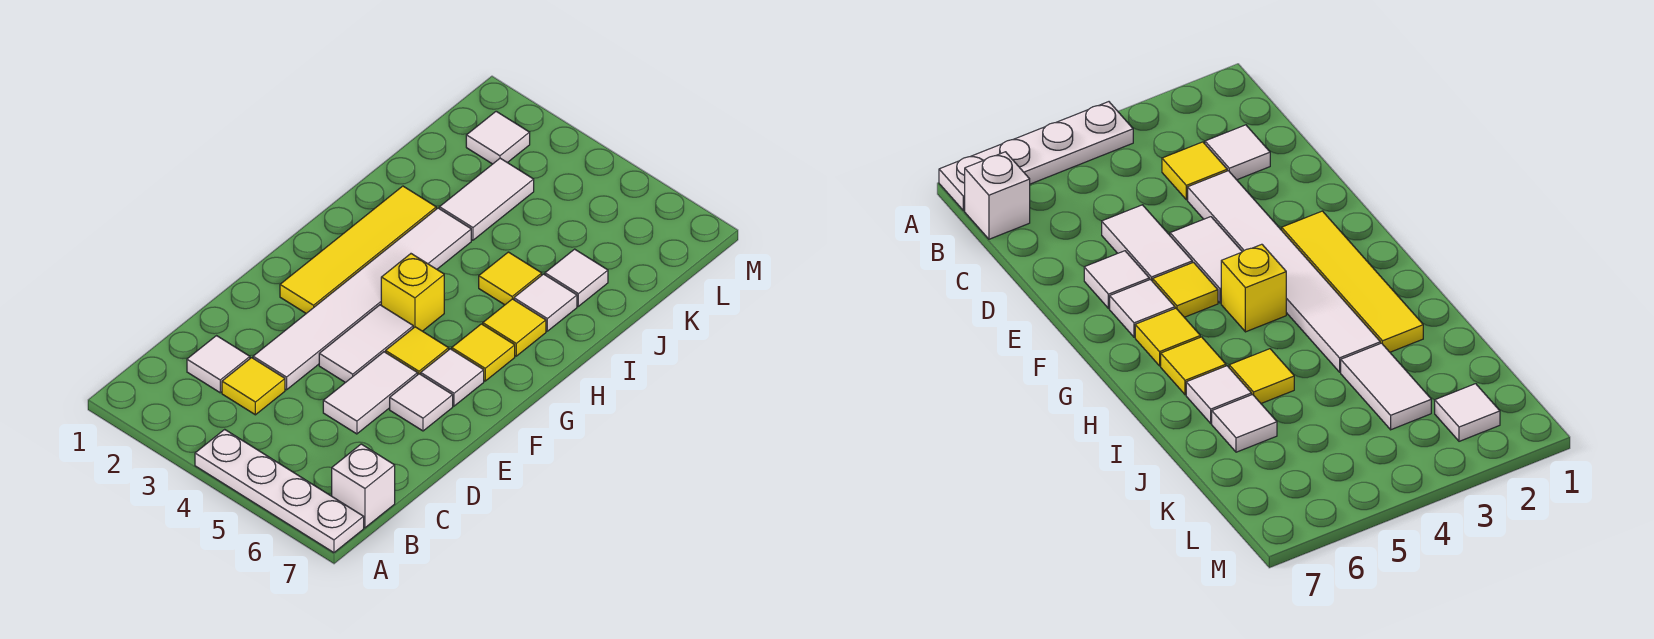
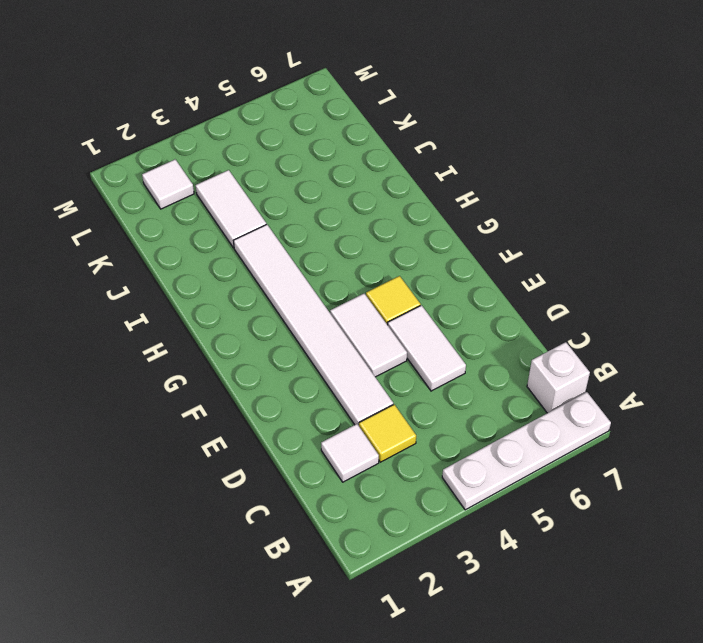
none -> white tile E6 level 1
none -> yellow tile F2:I2 level 1
none -> white tile F6 level 1

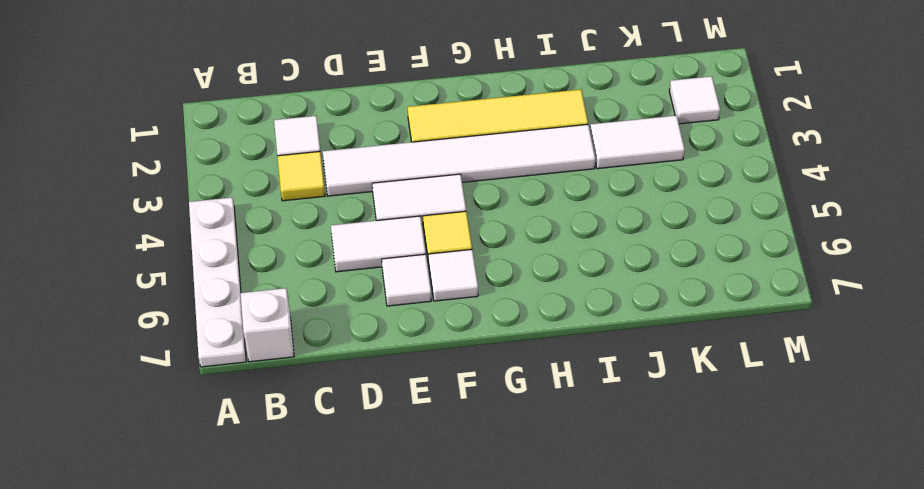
none -> yellow brick G4 level 1
none -> yellow tile G6 level 1
none -> yellow tile H6 level 1

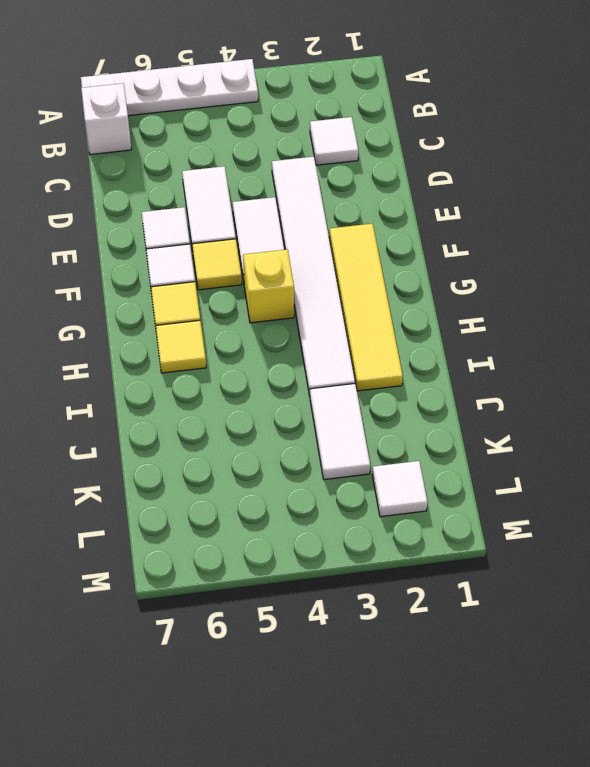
none -> yellow tile C3 level 1
none -> yellow tile I5 level 1
none -> white tile I6 level 1

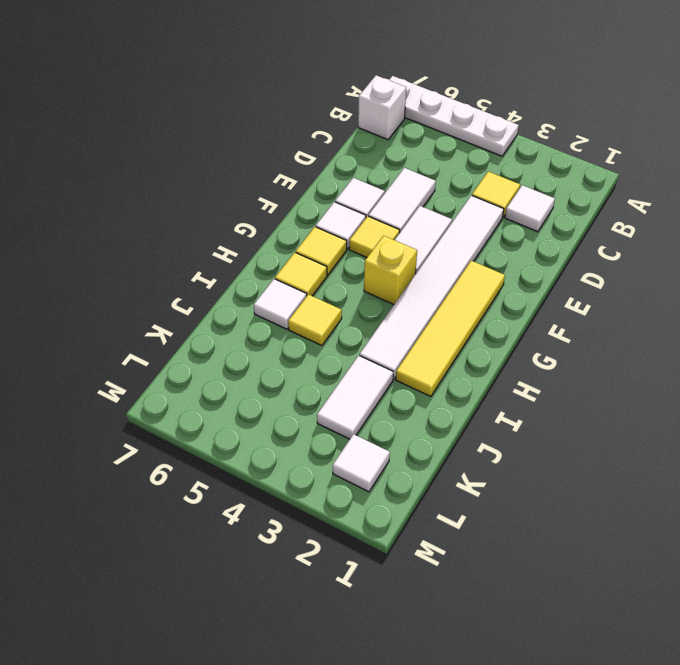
none -> white tile J6 level 1

